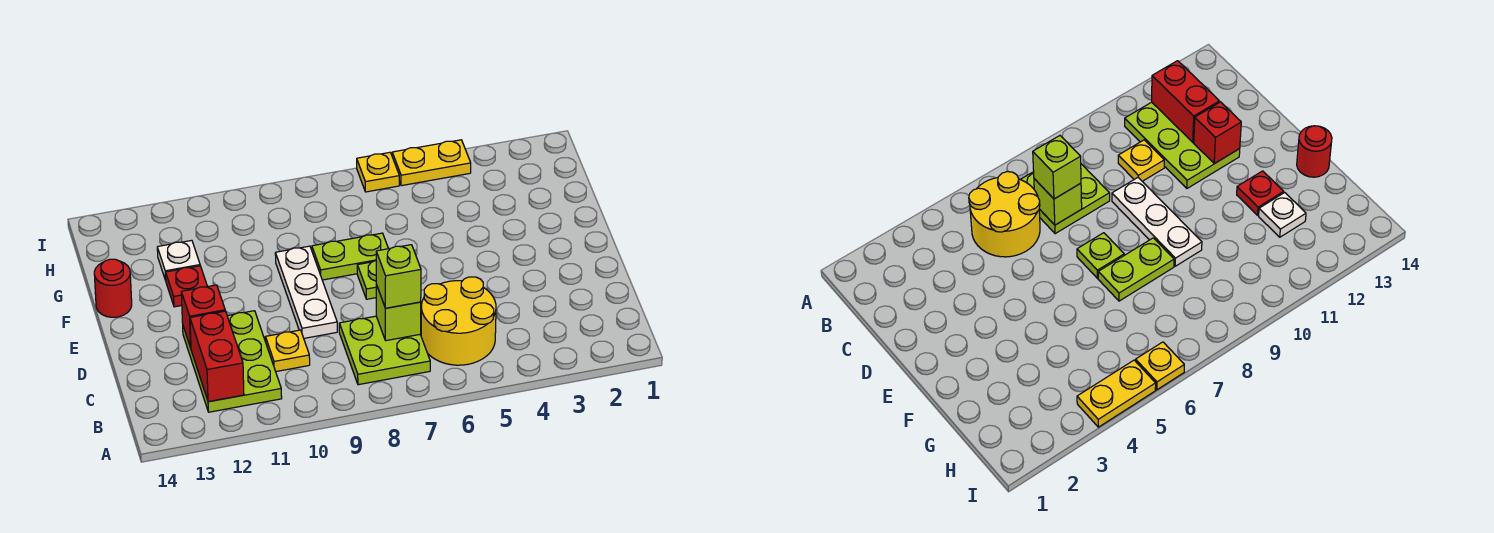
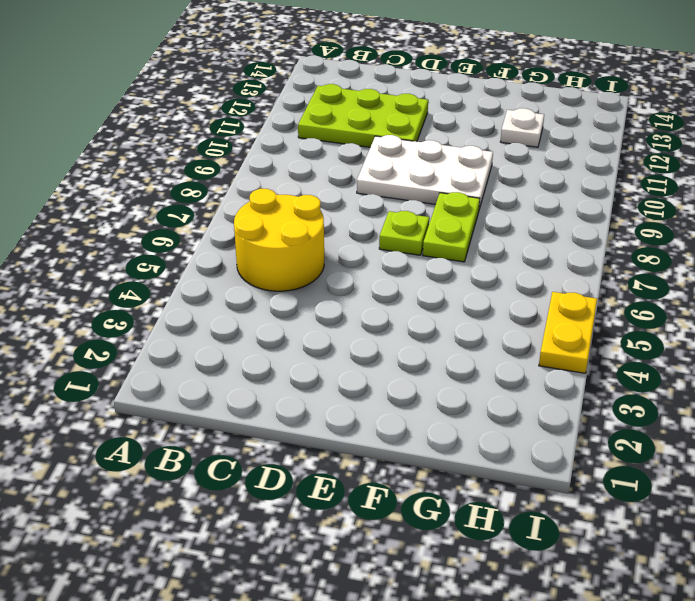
white plate D9:F10 level 1 -> white plate D9:F9 level 1
none -> lime plate B7:C8 level 1
none -> yellow plate C10 level 1
none -> red plate F12 level 1

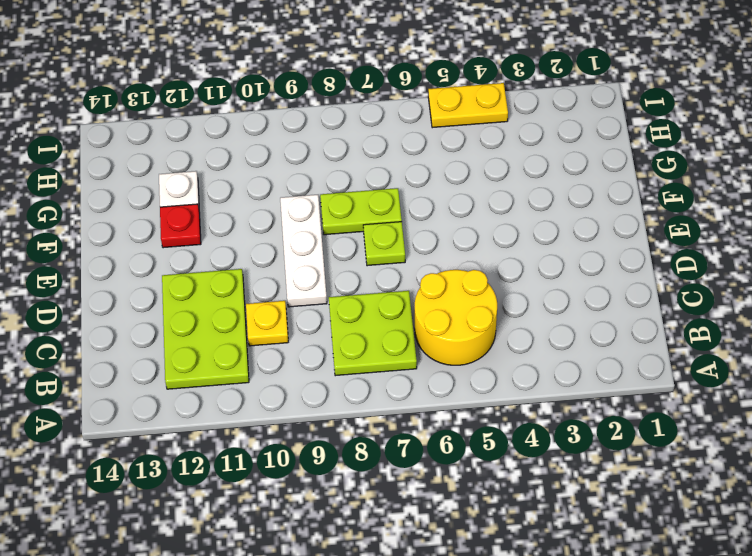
none -> red round brick F14 level 1
none -> yellow plate I6 level 1
none -> red brick B12:C12 level 2

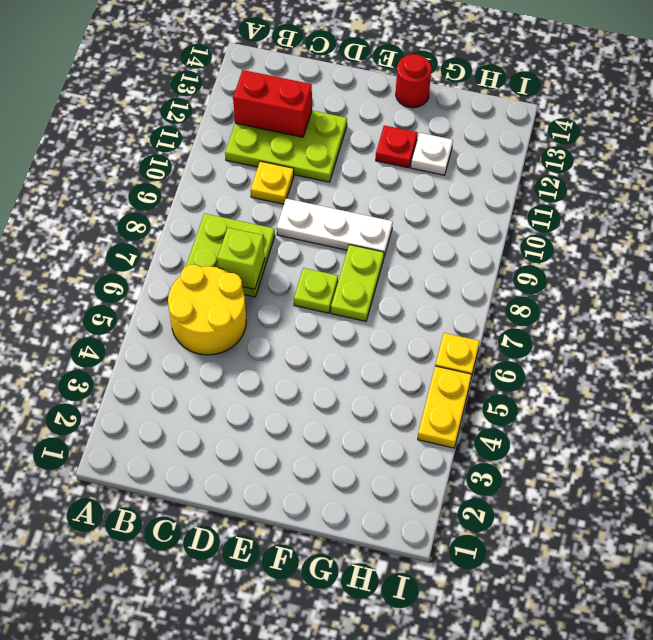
none -> red brick D12 level 2
none -> lime brick C7 level 3

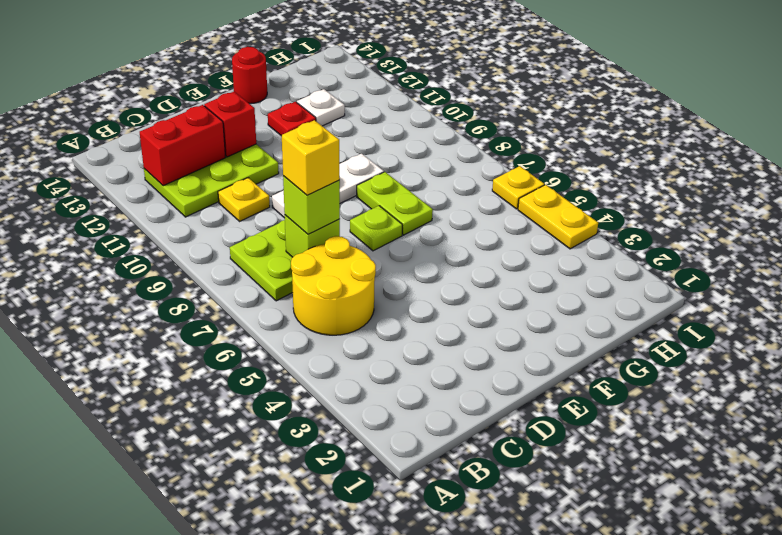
yellow brick C7 level 4 -> none

